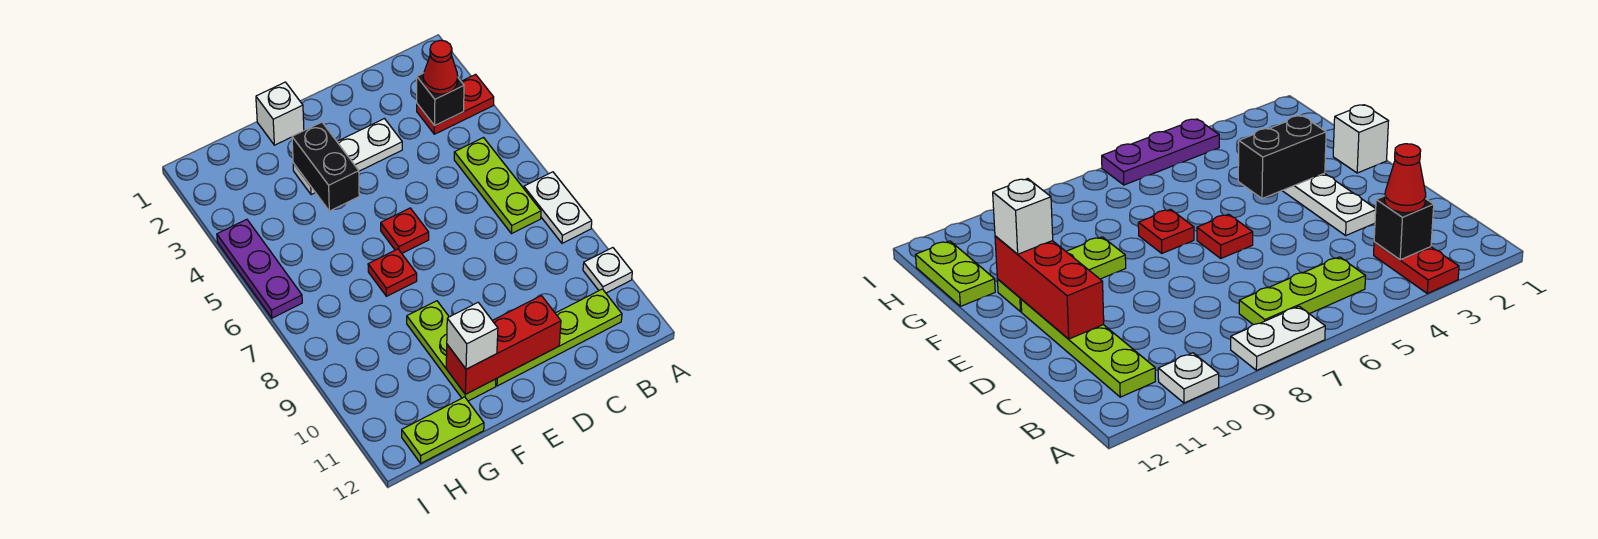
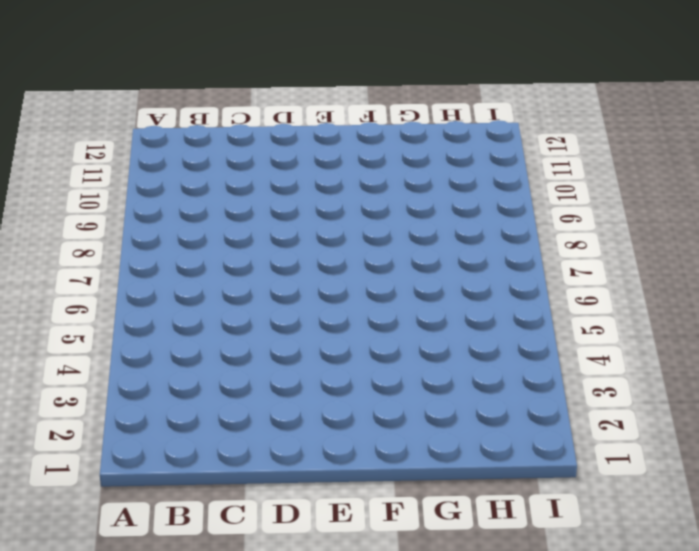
none -> red plate A3:B3 level 1
none -> white plate A7:A8 level 1
none -> white plate A10 level 1

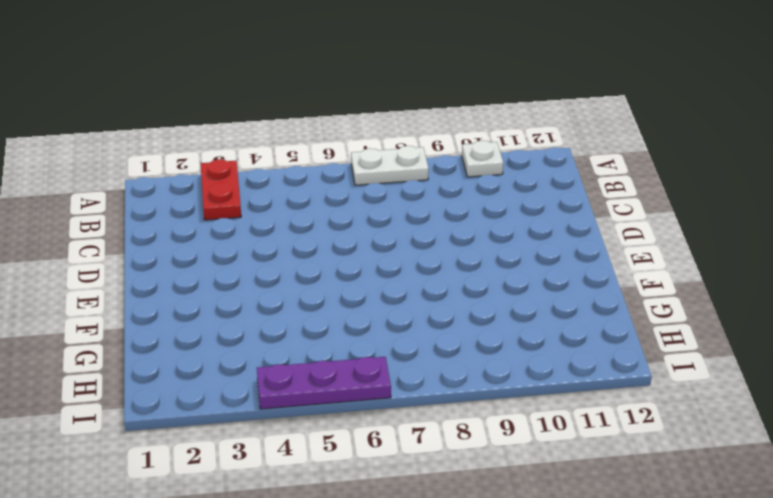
none -> lime plate B5:B7 level 1
none -> lime plate B11:E11 level 1
none -> white plate D3:F3 level 1

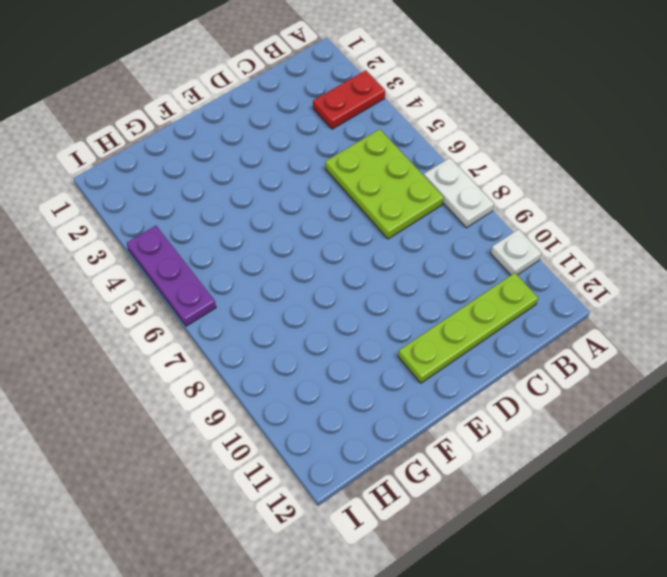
lime plate B5:C7 level 1 -> lime plate B5:B7 level 1
none -> white plate D3:F3 level 1
none -> red plate E6 level 1
none -> white brick F1 level 1

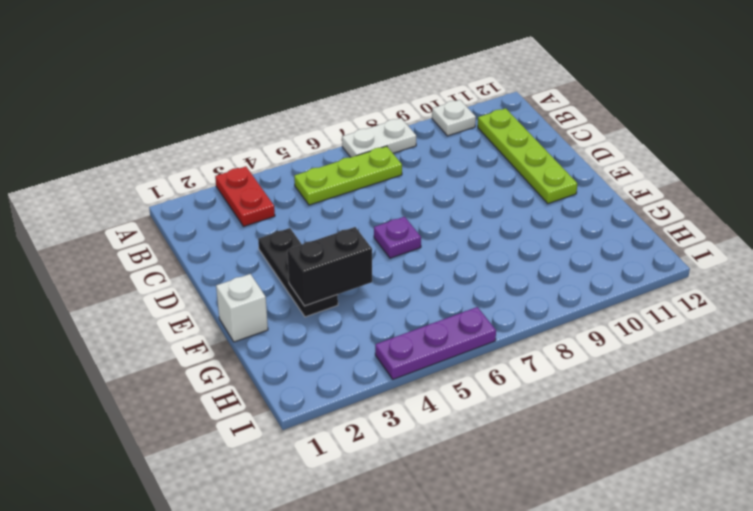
black plate D3:F3 level 1 -> white plate D3:F3 level 1
purple plate E6 level 1 -> red plate E6 level 1
none -> red plate F7 level 1
none -> lime plate F9:F11 level 1
none -> lime plate G12:H12 level 1

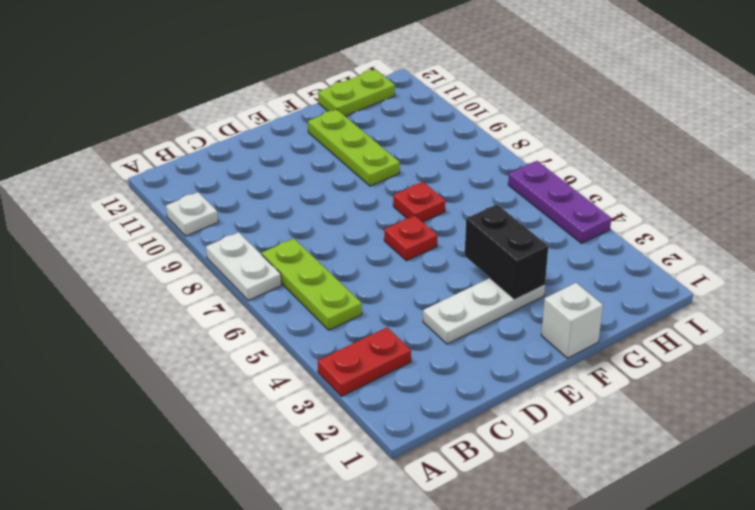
none -> lime plate B11:E11 level 1
none -> black brick B3 level 2
none -> red brick D11:F11 level 2

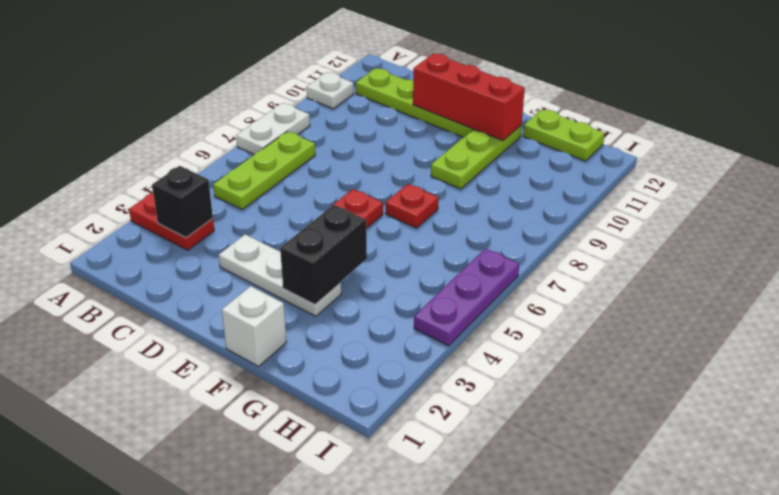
none -> red cone B3 level 3
none -> white brick F11 level 3

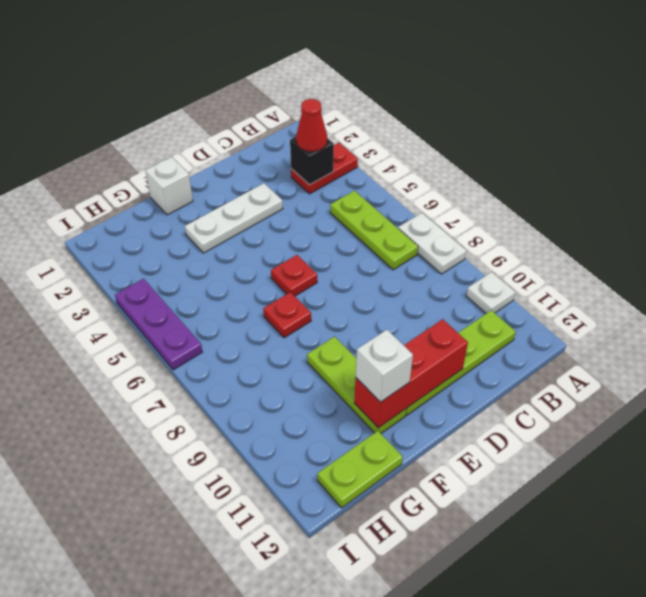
none -> black brick F3:F4 level 2

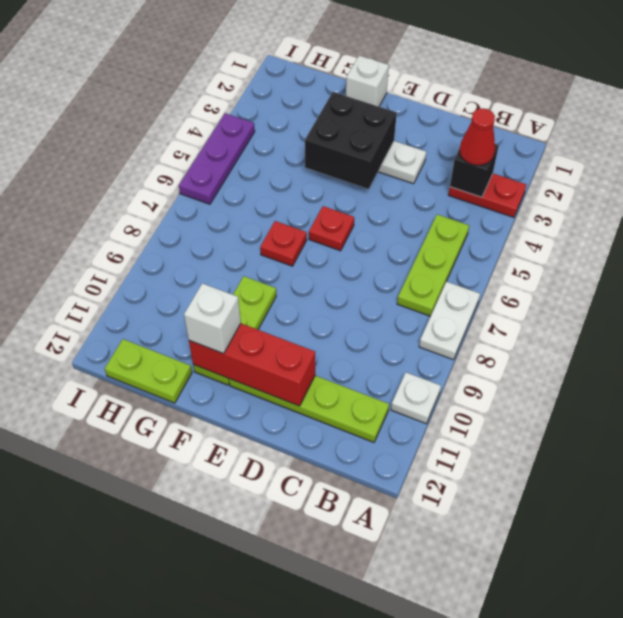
black brick E3:F4 level 2 -> black brick F3:F4 level 2

